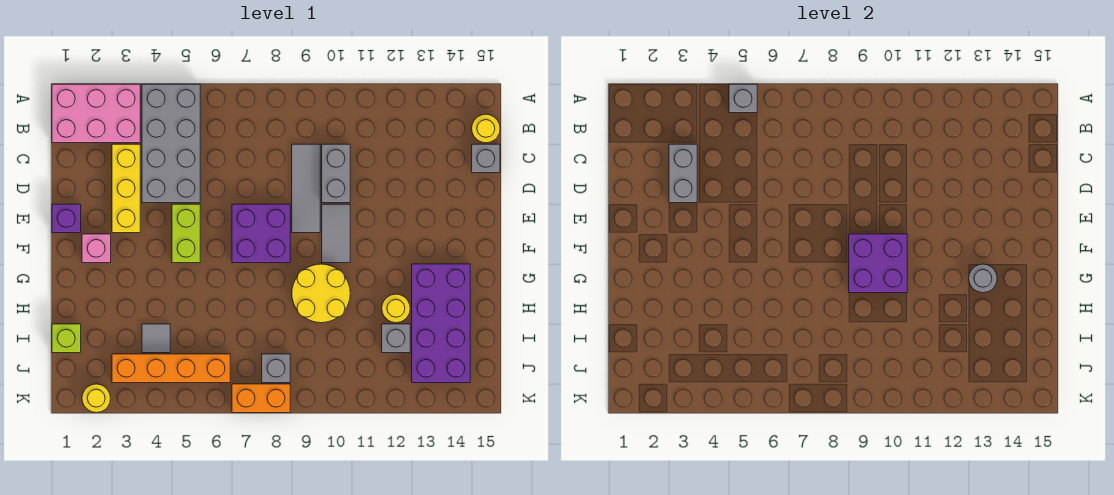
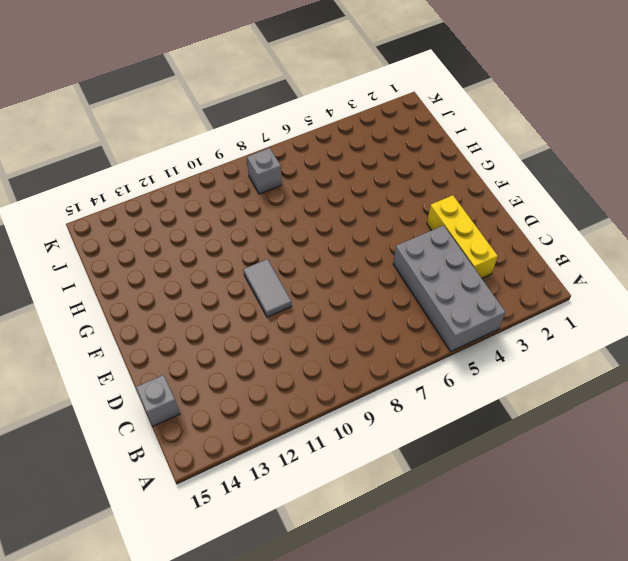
none -> pink brick A1:B3 level 1
none -> yellow round brick B15 level 1
none -> grey tile C9:E9 level 1

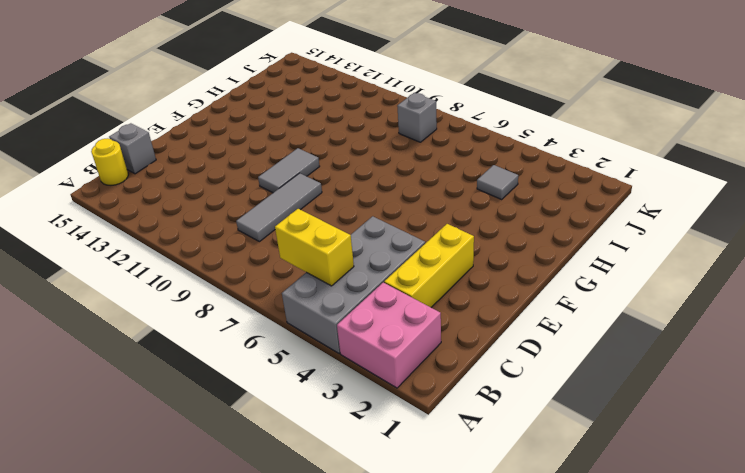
pink brick A2:B3 level 1 -> pink brick A1:B3 level 1
yellow brick B5:B6 level 2 -> none
none -> grey brick C10:D10 level 1
none -> purple brick E1 level 1
none -> lime brick E5:F5 level 1

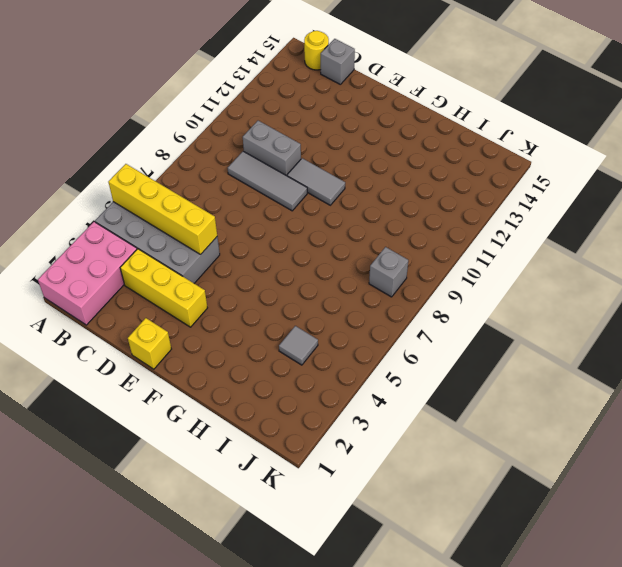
yellow brick A5:D5 level 2 -> grey brick A5 level 2
yellow brick E1 level 1 -> purple brick E1 level 1
none -> lime brick E5:F5 level 1
none -> purple brick E7:F8 level 1
none -> pink brick F2 level 1

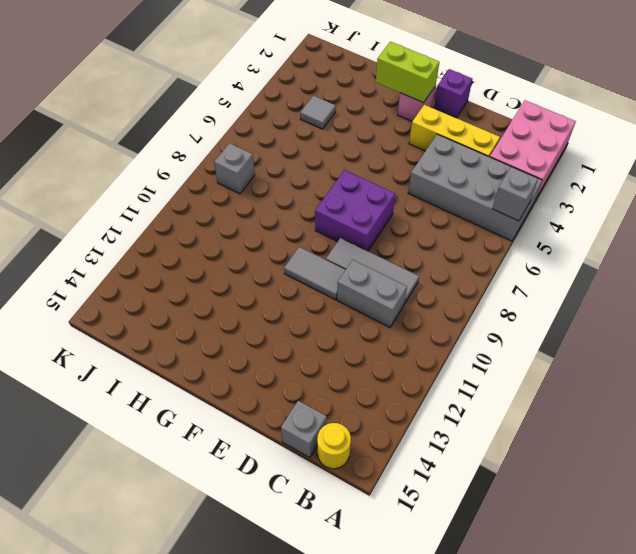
lime brick F2:G2 level 2 -> lime brick E5:F5 level 1
none -> yellow round brick G9:H10 level 1
none -> purple brick G13:J14 level 1
none -> yellow round brick H12 level 1

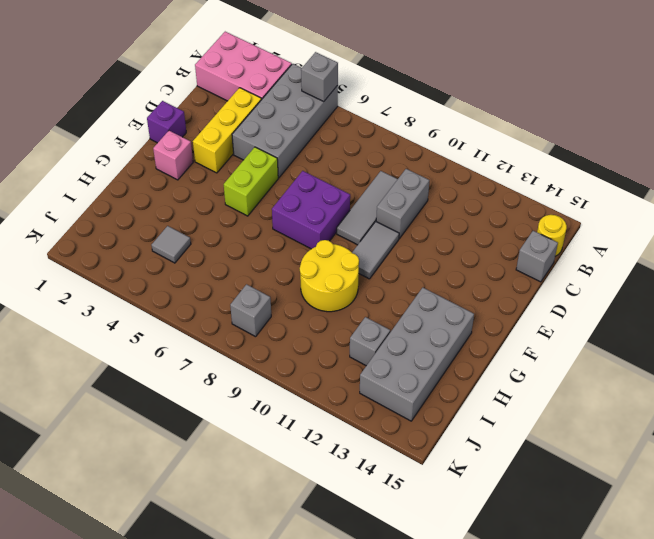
grey brick G13:J14 level 1 -> purple brick G13:J14 level 1
none -> yellow round brick H12 level 1
none -> lime brick I1 level 1
none -> orange brick J3:J6 level 1

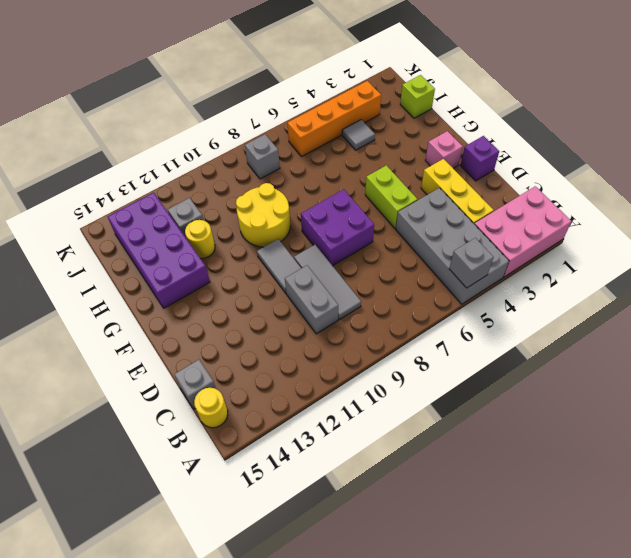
none -> yellow round brick K2 level 1
none -> orange brick K7:K8 level 1
none -> grey brick C3:D3 level 2

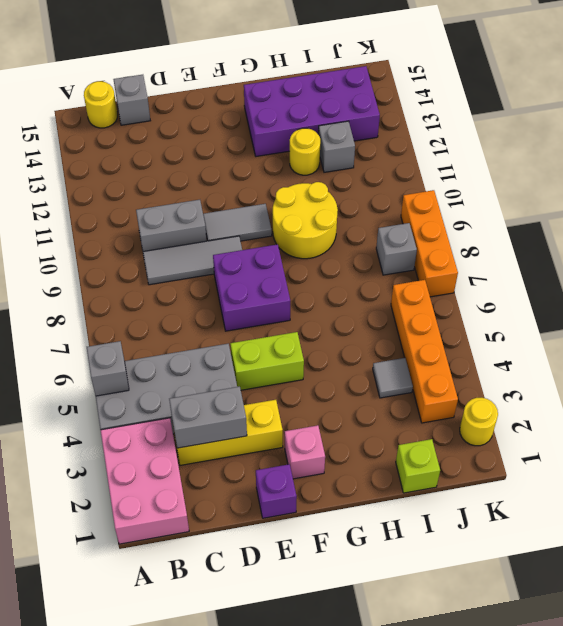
orange brick K7:K9 level 1 -> orange brick K7:K8 level 1
none -> purple brick F9:G10 level 2
none -> grey round brick G13 level 2

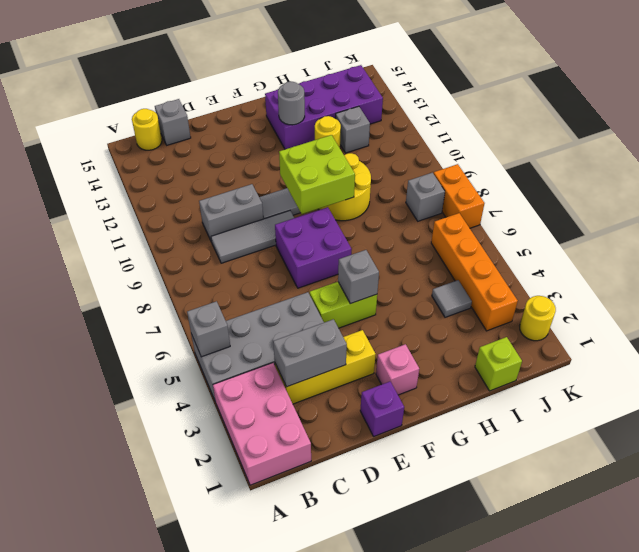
grey brick F5 level 2 -> none
lime brick F9:G10 level 2 -> purple brick F9:G10 level 2

